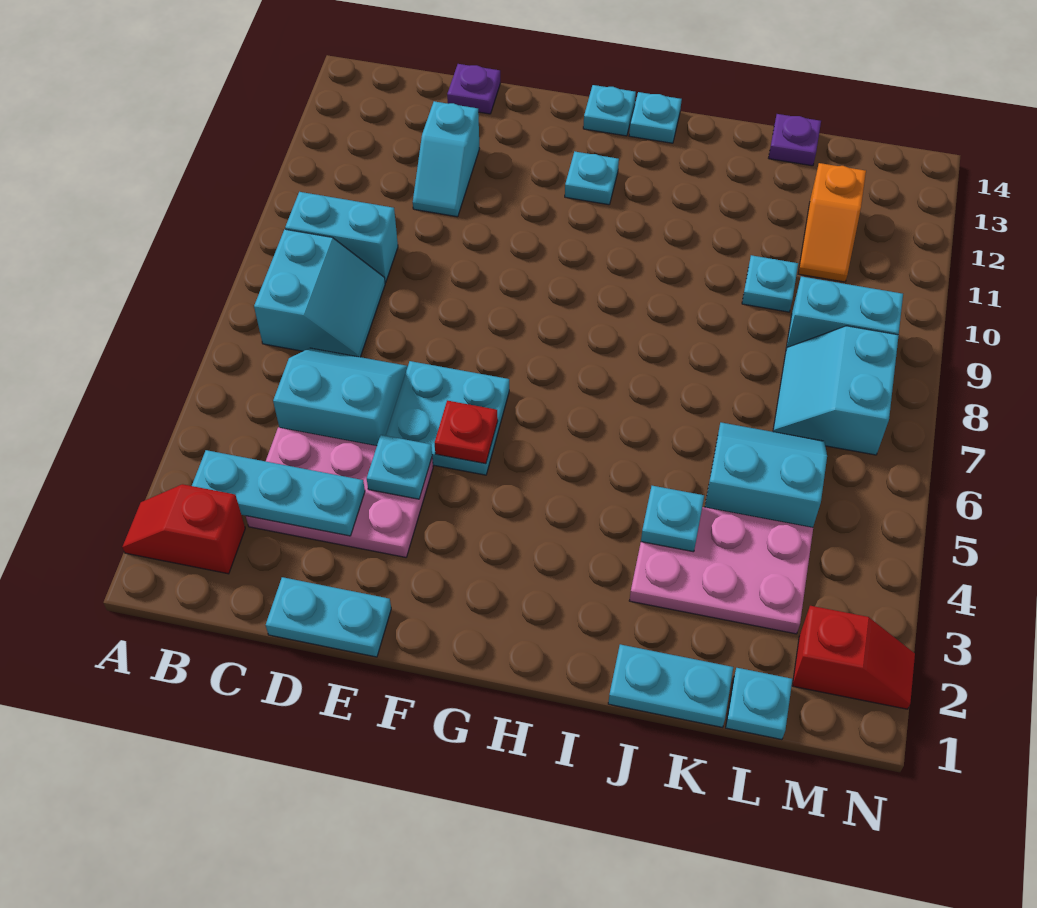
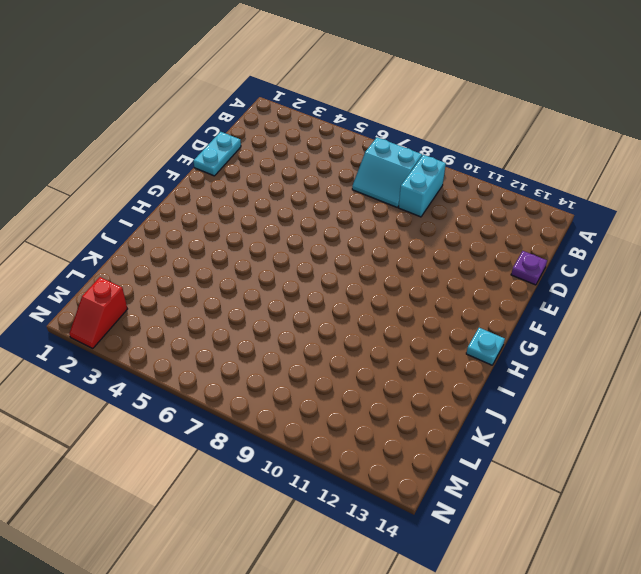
none -> red slope A2:B2 level 1 top B
none -> pink plate C3:E4 level 1
none -> cyan slope C5:D6 level 1 top 5

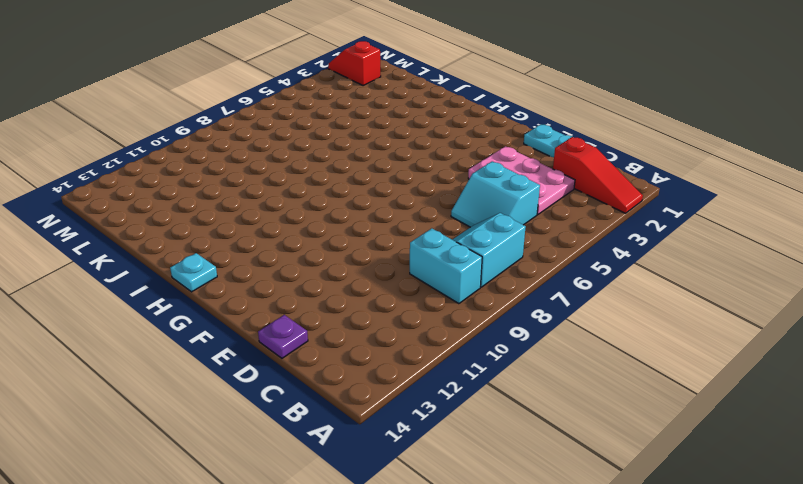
red slope A2:C2 level 1 top C -> red slope A2:B2 level 1 top B
none -> cyan slope D11:D12 level 1 top 12
none -> cyan plate E5:F6 level 1
none -> cyan plate G12 level 1

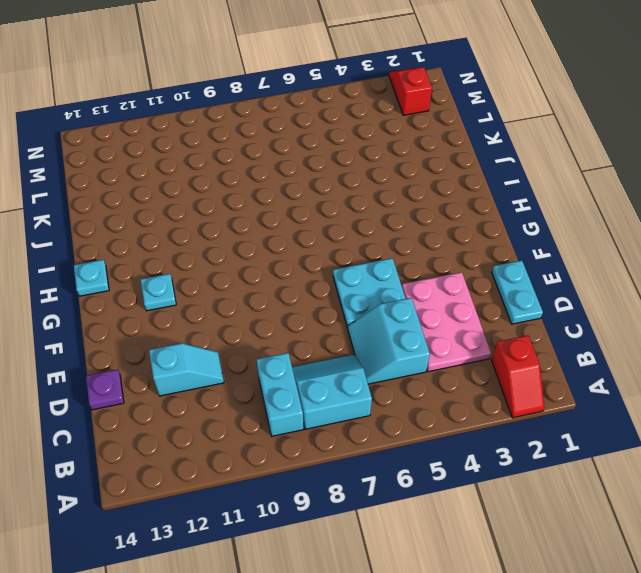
none -> cyan plate G14 level 1
none -> cyan plate J1:K1 level 1
none -> pink plate J3:L4 level 1

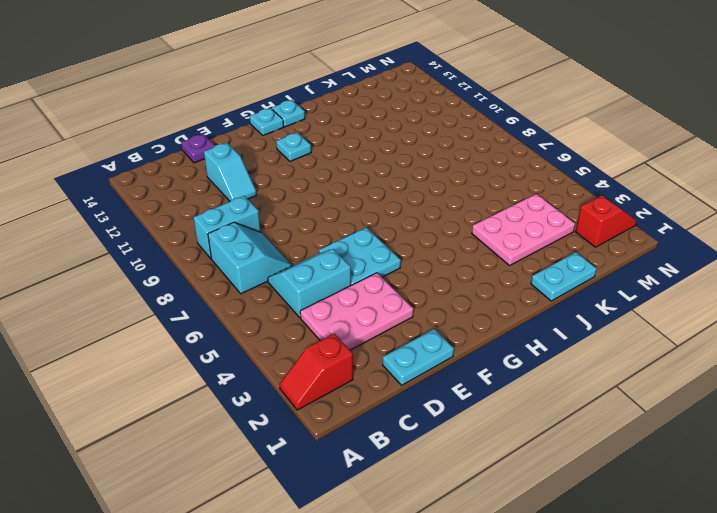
none -> cyan slope K5:L6 level 1 top 5
none -> cyan plate K10 level 1
none -> purple plate K14 level 1

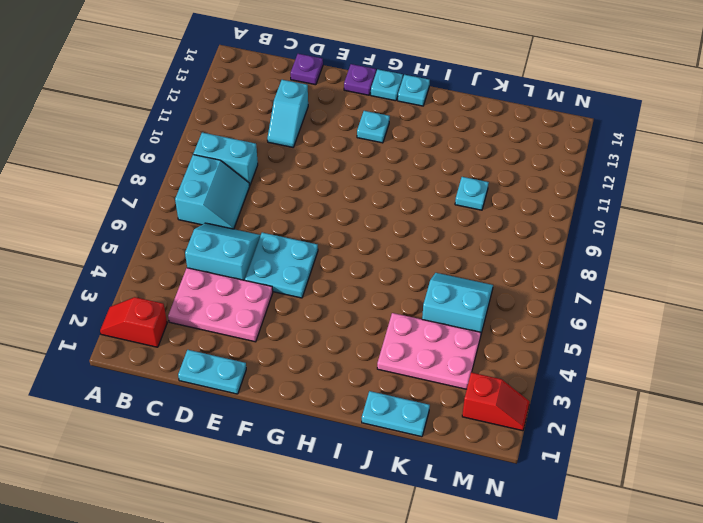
purple plate F14 level 1 -> purple plate K14 level 1
none -> cyan plate L1 level 1
none -> cyan slope L7:M8 level 1 top M
none -> cyan brick L9:M9 level 1

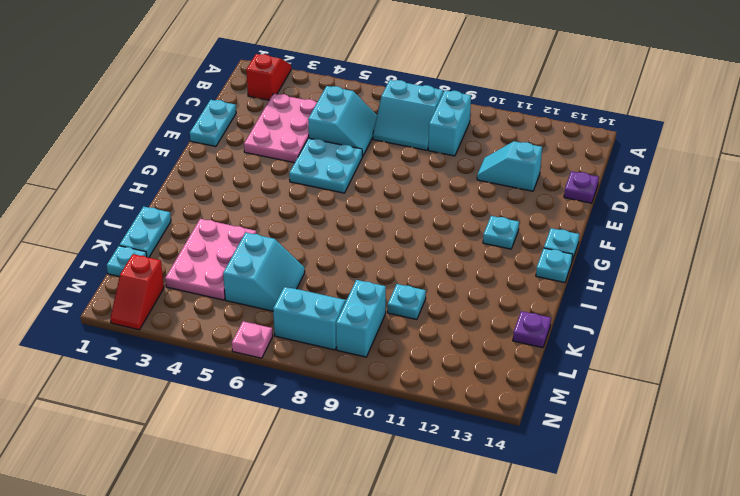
pink plate N6 level 1 -> none
none -> orange slope L11:L12 level 1 top 12
none -> cyan plate B3:D3 level 2
none -> cyan plate E4 level 2

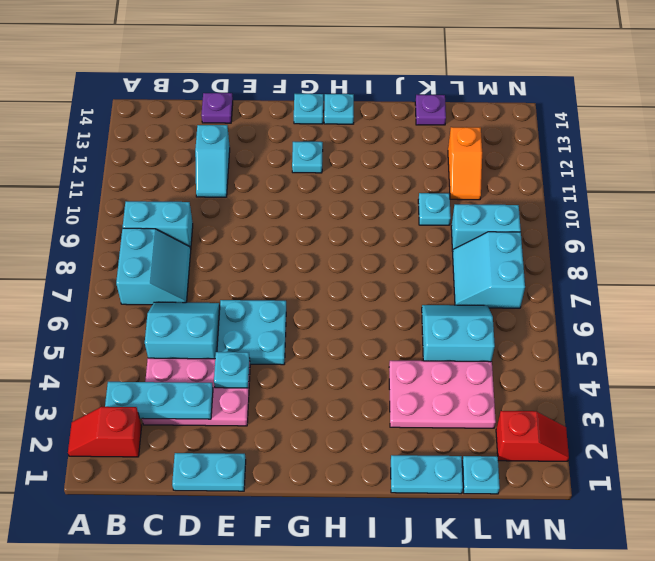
none -> red plate F5 level 2
none -> cyan plate J4 level 2

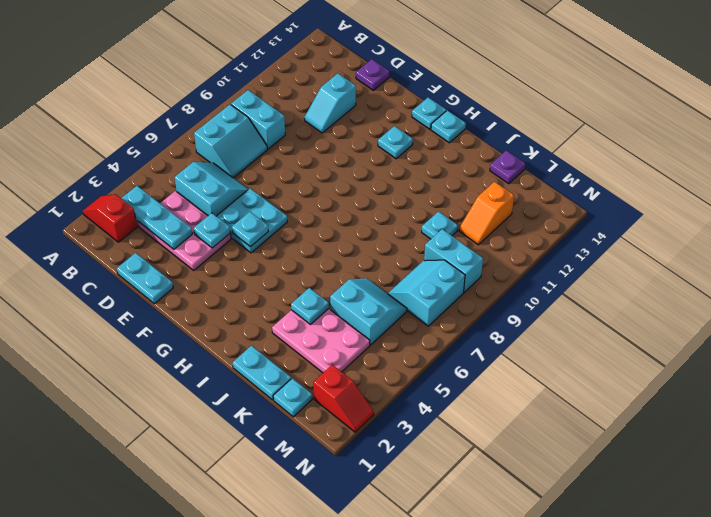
cyan plate F5 level 2 -> red plate F5 level 2

